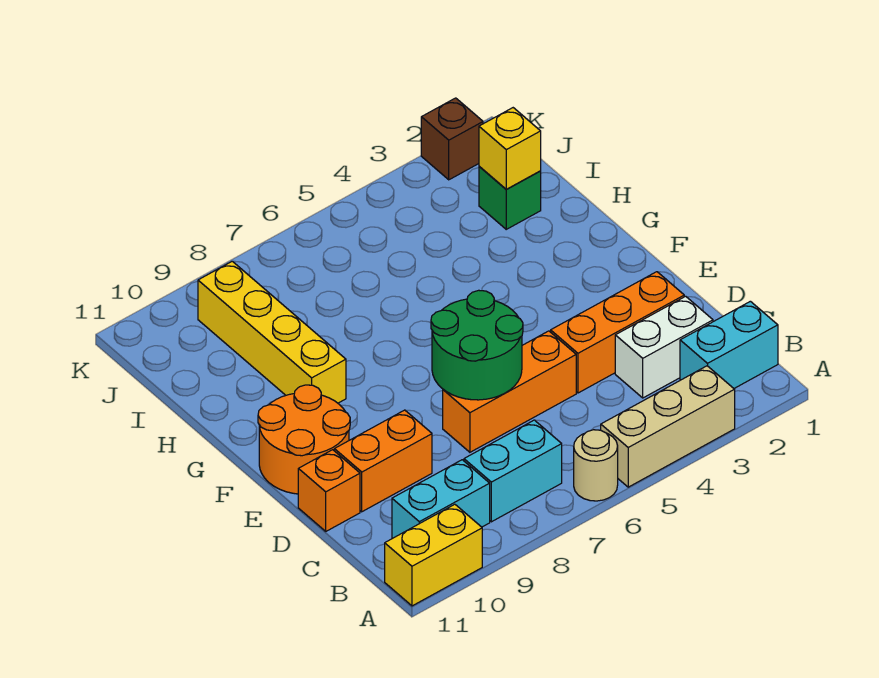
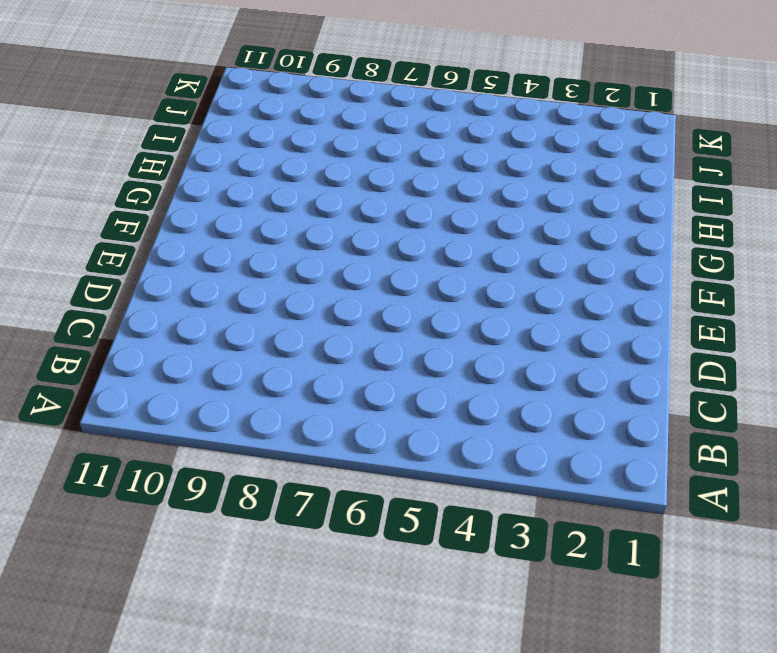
none -> tan brick A3:A5 level 1
none -> tan round brick A6 level 1
none -> yellow brick A10:A11 level 1

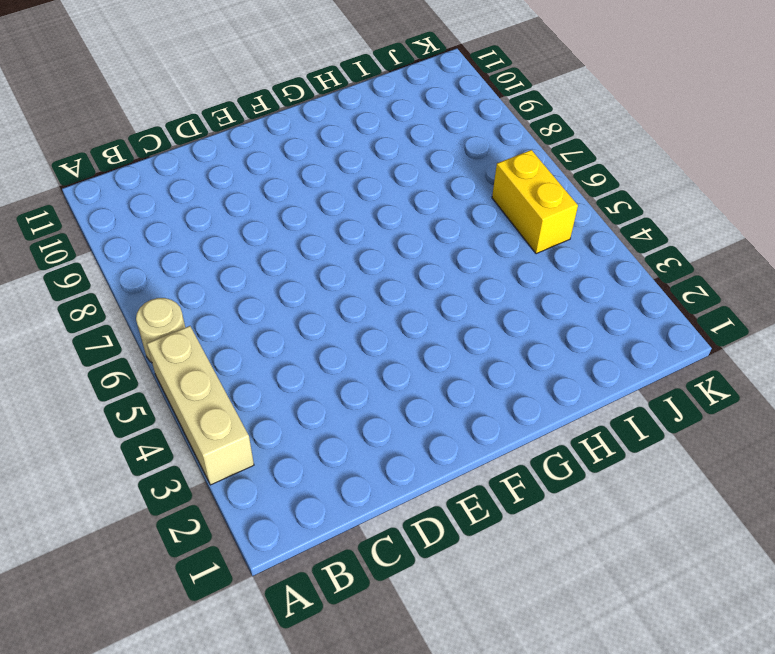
yellow brick J5:J6 level 1 -> yellow brick A10:A11 level 1
none -> cyan brick B1:B2 level 1
none -> cyan brick B7:B8 level 1
none -> cyan brick B9:B10 level 1

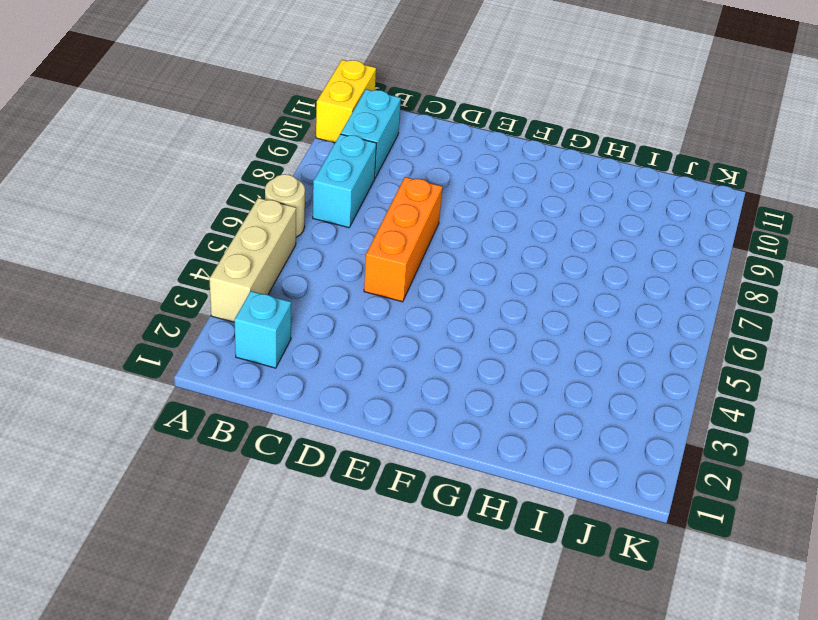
cyan brick B2 level 1 -> cyan brick B1:B2 level 1
none -> white brick C2:C3 level 1
none -> orange brick D2:D4 level 1
none -> orange brick D9:D10 level 1

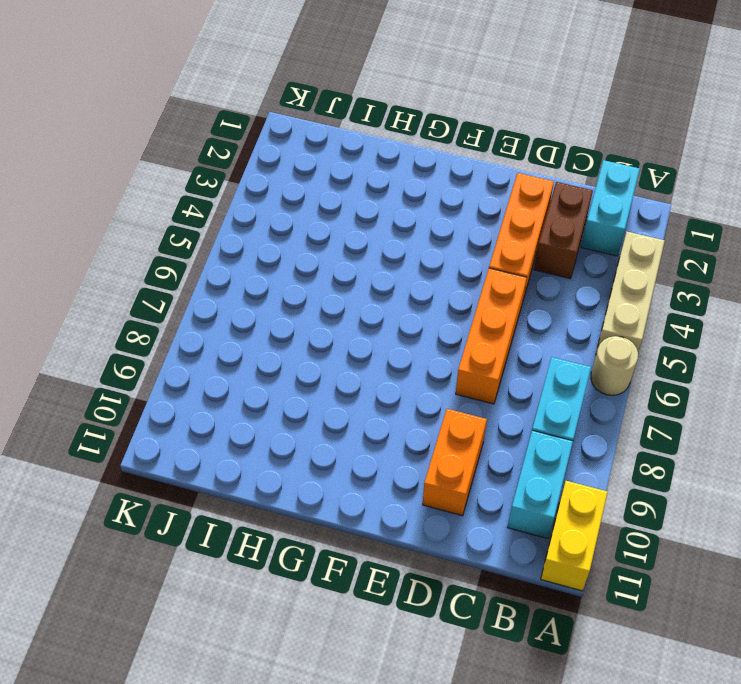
brown brick C2:C3 level 1 -> white brick C2:C3 level 1
none -> orange brick D11 level 1
none -> orange round brick E10:F11 level 1
none -> yellow brick G9:J9 level 1

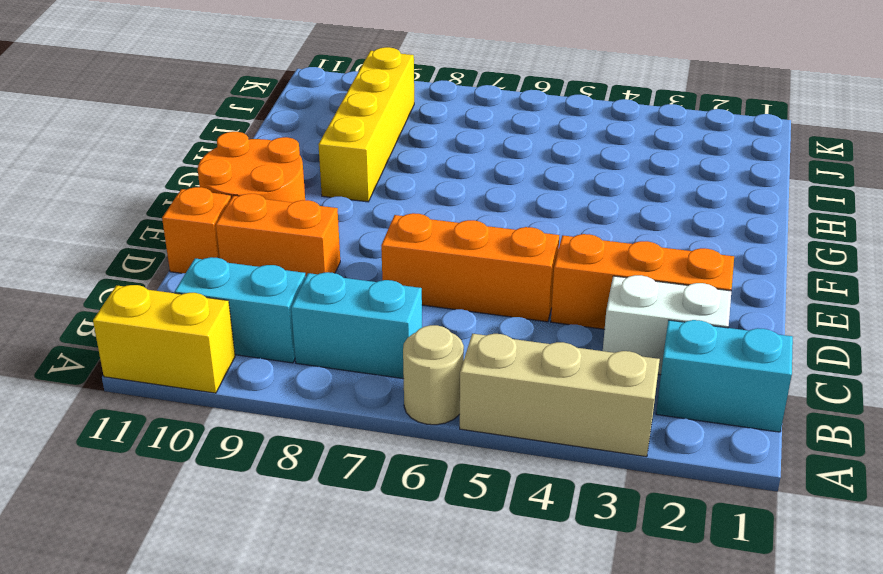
none -> green brick I2 level 1
none -> brown brick K2 level 1
none -> green round brick D6:E7 level 2

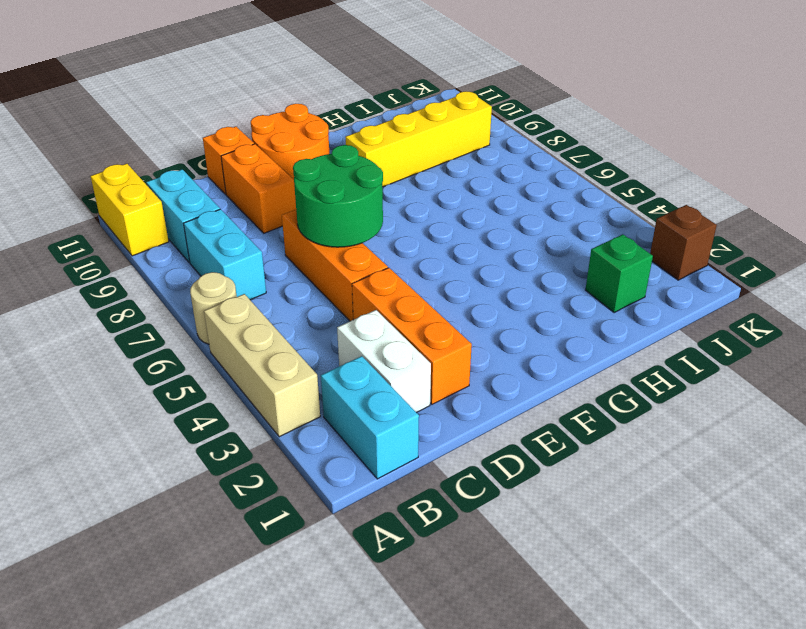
none -> yellow brick I2 level 2

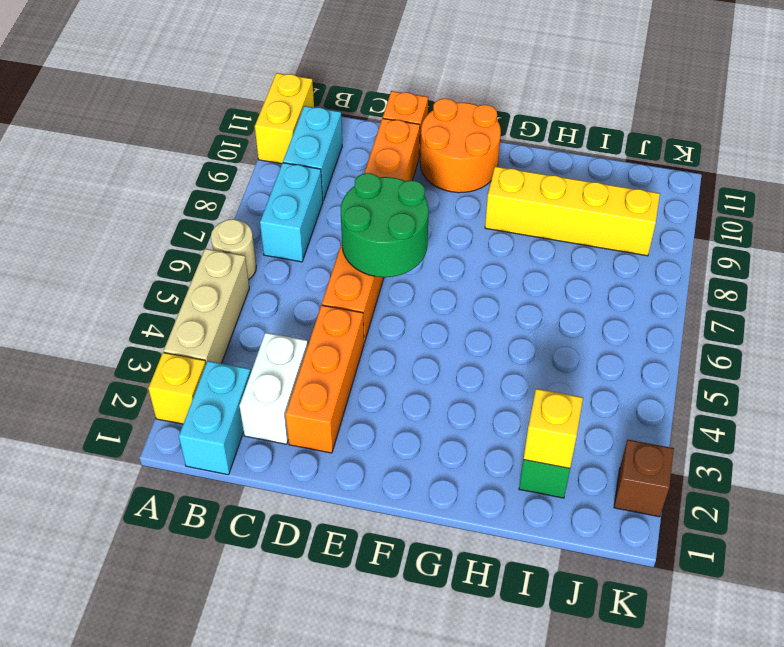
yellow brick A2 level 1 -> none

